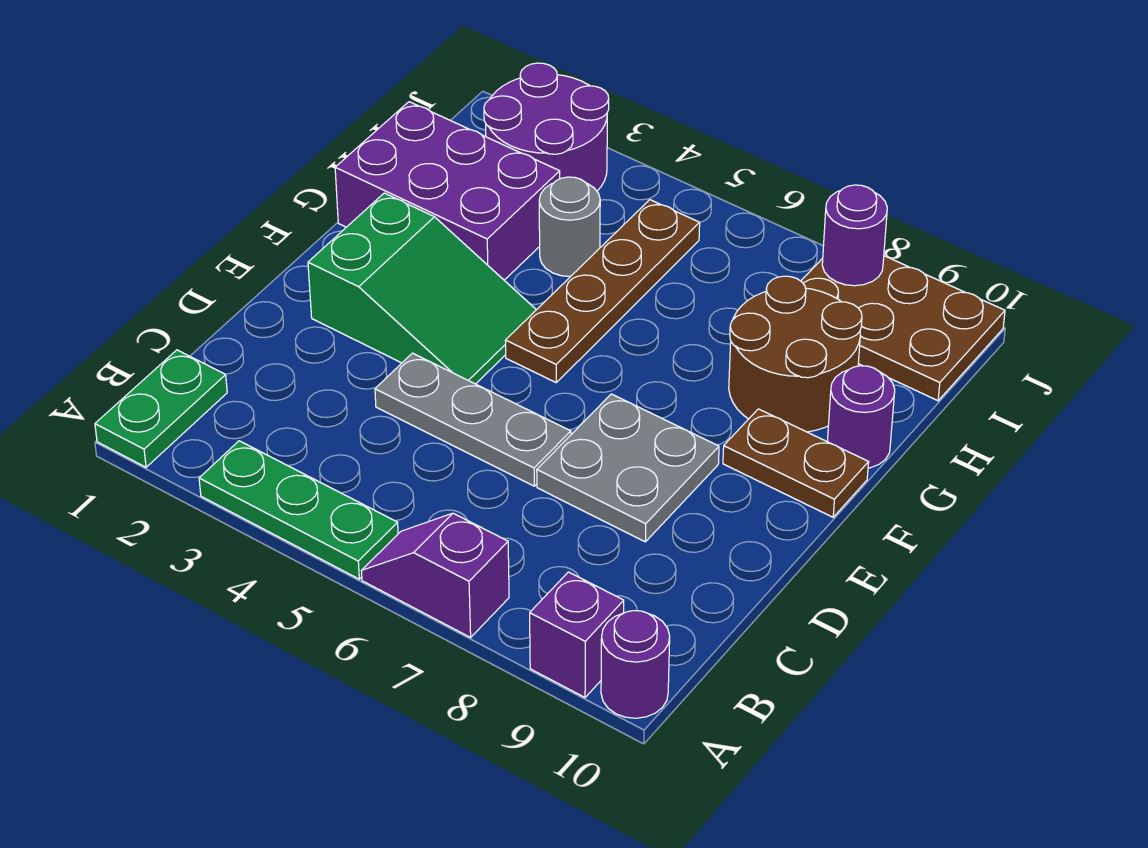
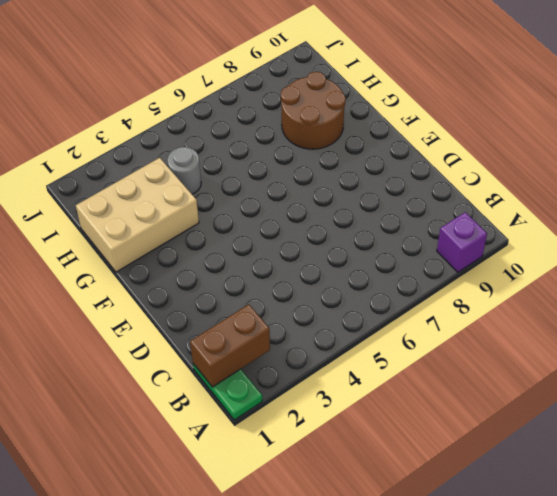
brown brick B1:B2 level 2 -> none
tan brick G1:H3 level 1 -> purple brick G1:H3 level 1
none -> green plate A3:A5 level 1
none -> purple slope A6:A7 level 1 top 7
none -> purple round brick A10 level 1

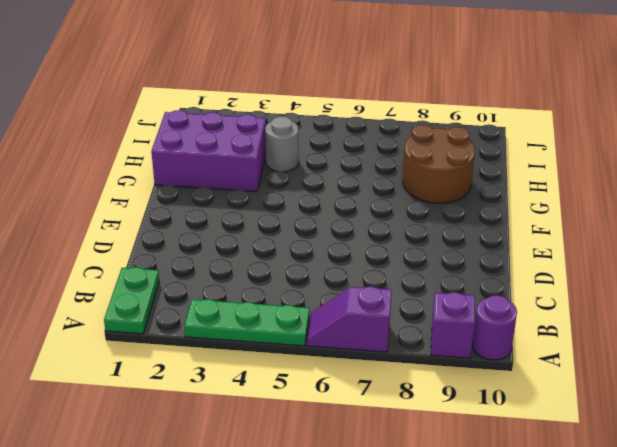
none -> grey plate D4:D6 level 1
none -> grey plate D7:E8 level 1
none -> green slope E2:F4 level 1 top 2

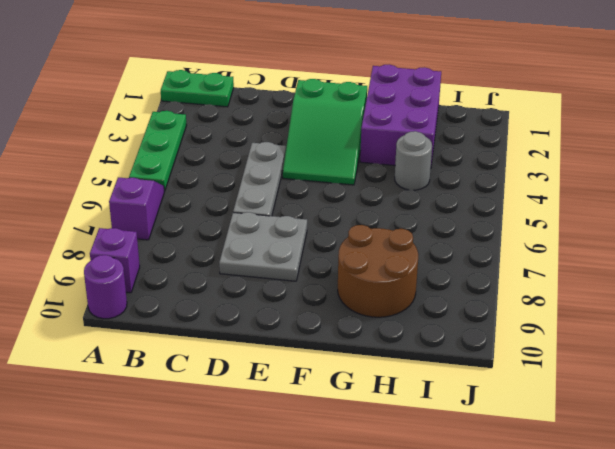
none -> brown plate F5:I5 level 1
none -> brown plate F9:F10 level 1
none -> purple round brick G10 level 1

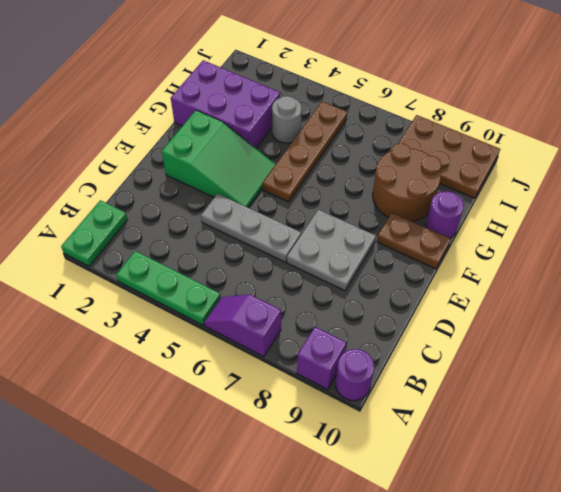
none -> purple round brick I2:J3 level 1
none -> purple round brick J8 level 2

